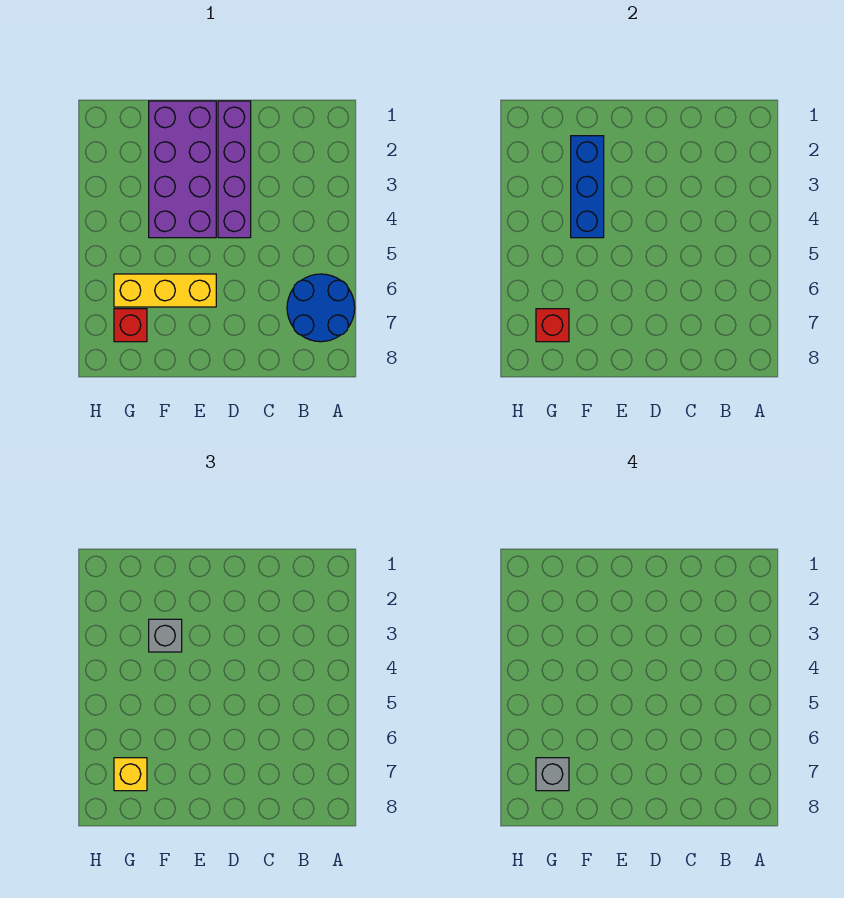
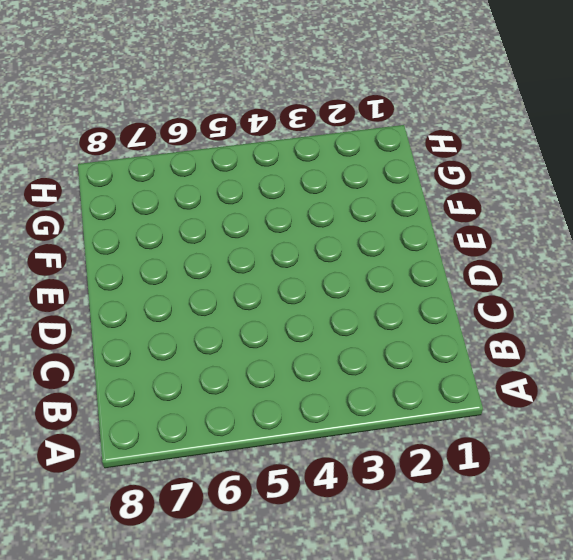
none -> blue round brick A6:B7 level 1
none -> purple brick D1:D4 level 1

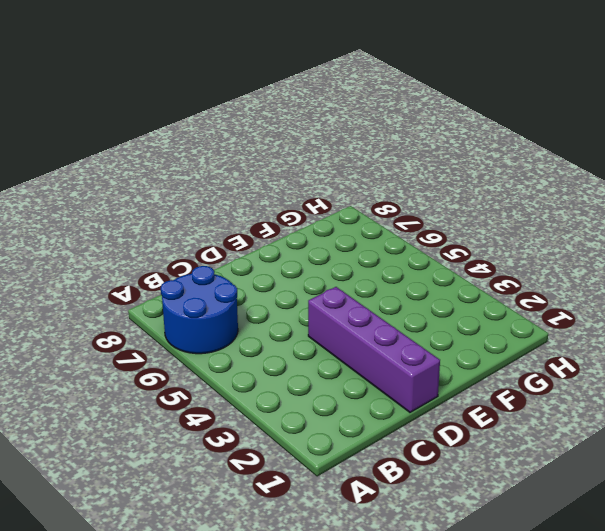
none -> purple brick E1:F4 level 1
none -> yellow brick E6:G6 level 1

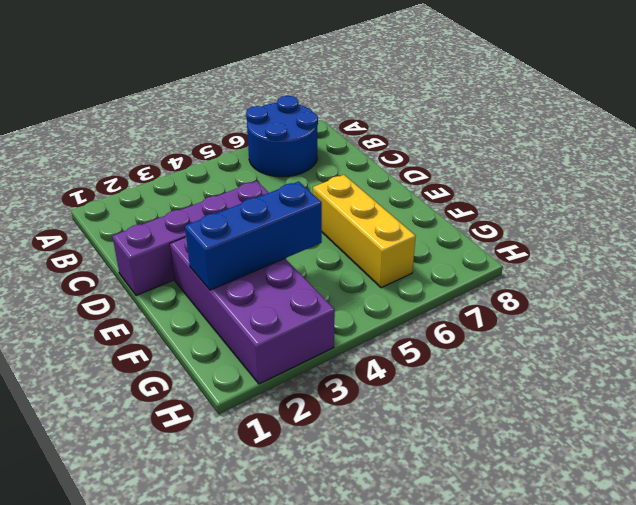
purple brick E2:H3 level 1 -> purple brick E1:F4 level 1
none -> red brick G7 level 1
none -> red brick G7 level 2

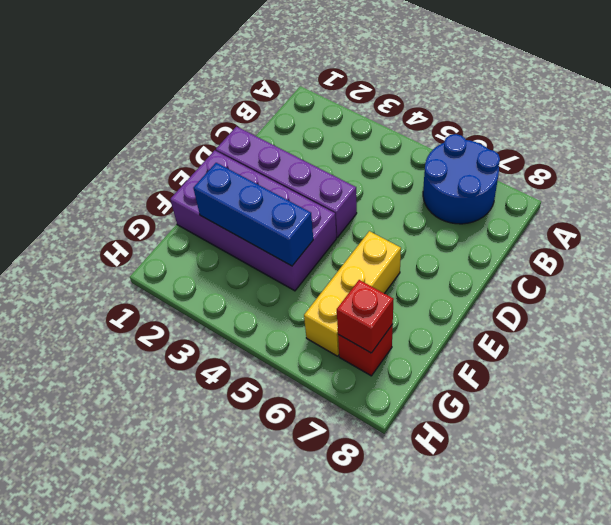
none -> grey brick F3 level 3
none -> yellow brick G7 level 3

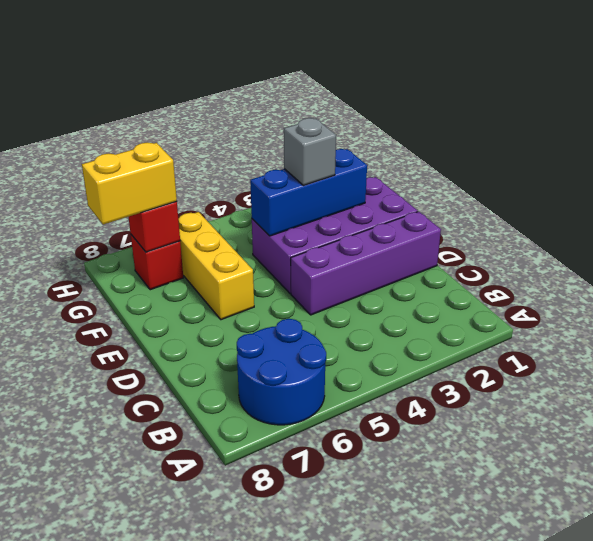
yellow brick G7:G8 level 3 -> yellow brick G7 level 3
none -> grey brick G7 level 4

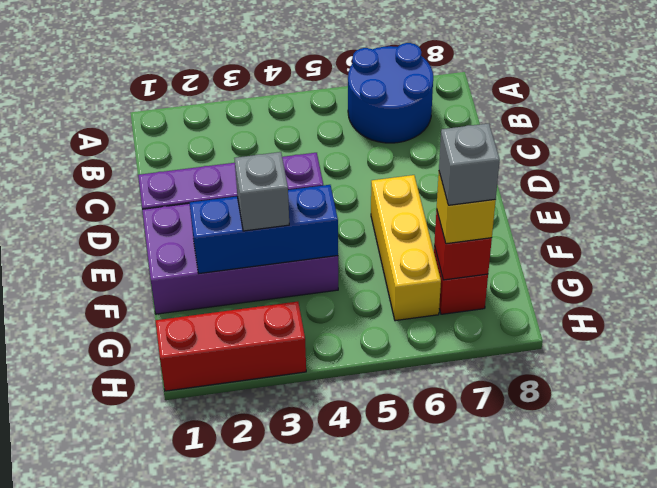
red brick H1:H3 level 1 -> none

